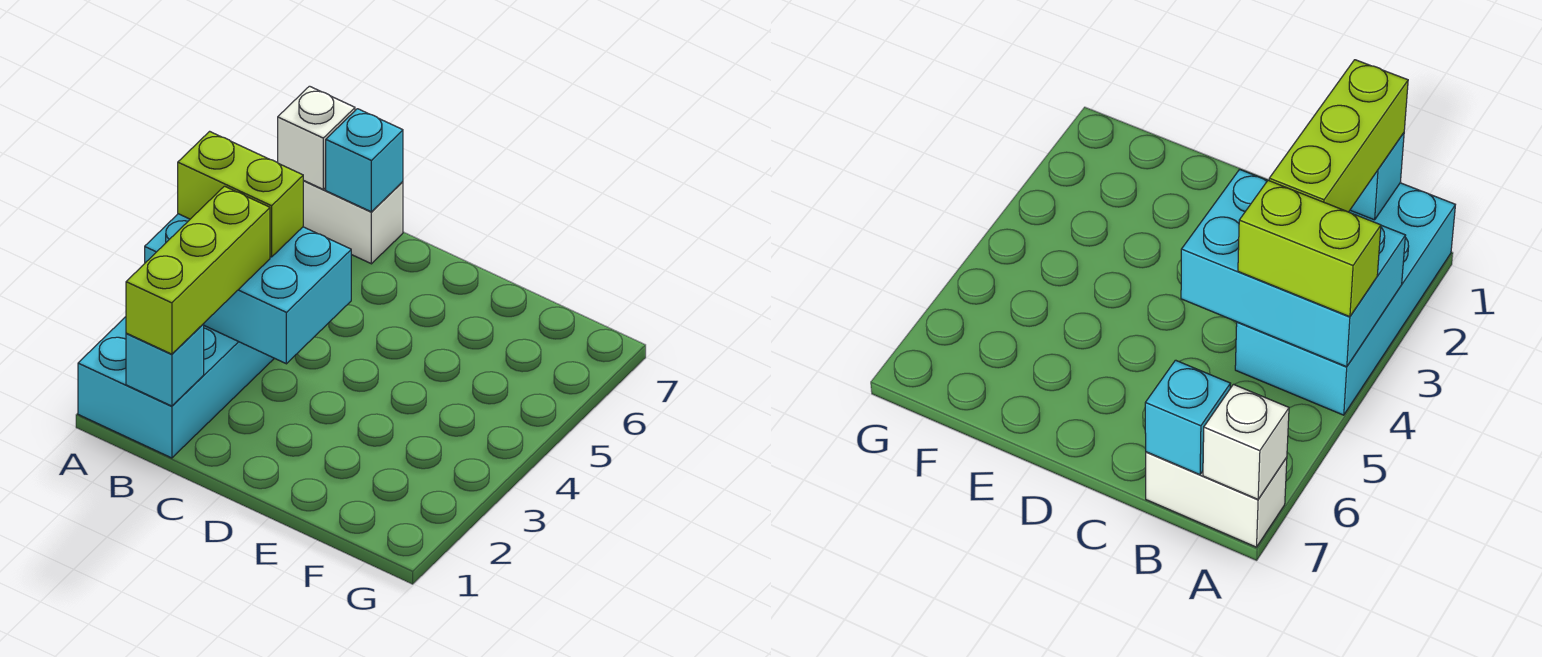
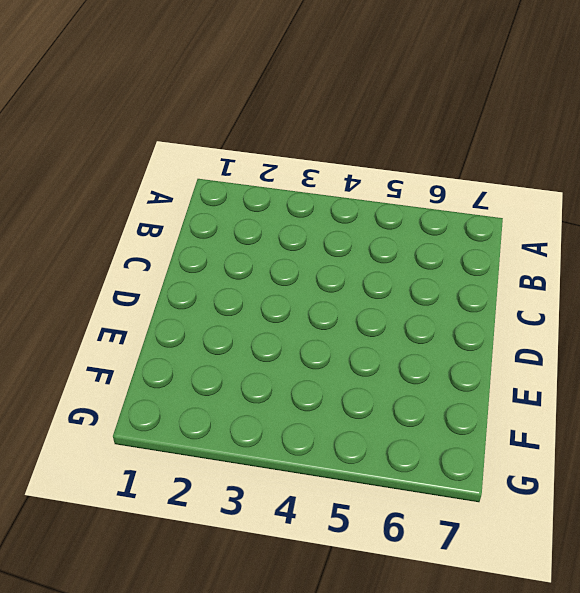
none -> cyan brick A1:B4 level 1
none -> white brick A7:B7 level 1

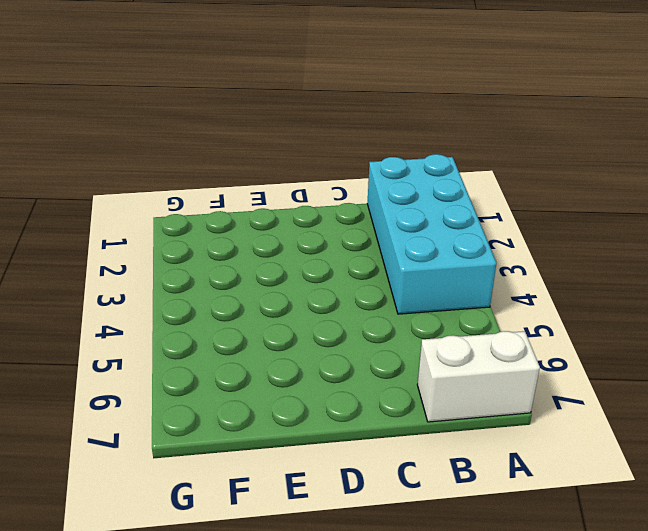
none -> cyan brick A3:C4 level 2
none -> white brick A7 level 2

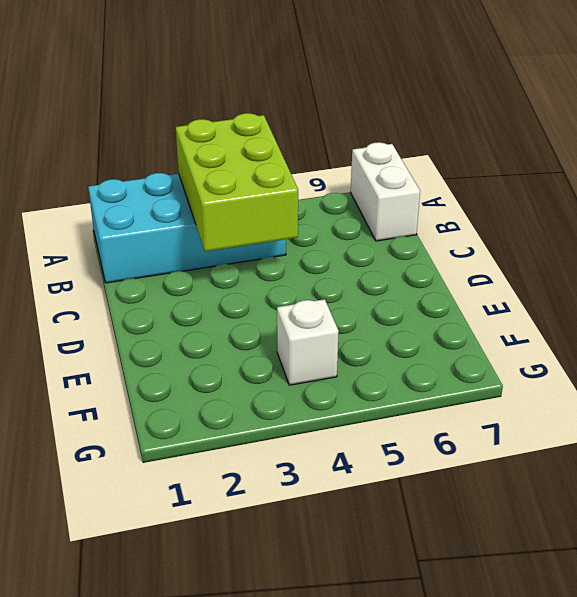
lime brick A3:C4 level 2 -> cyan brick A3:C4 level 2
white brick F4 level 1 -> white brick A7 level 2
none -> cyan brick B1 level 2
none -> cyan brick B7 level 2

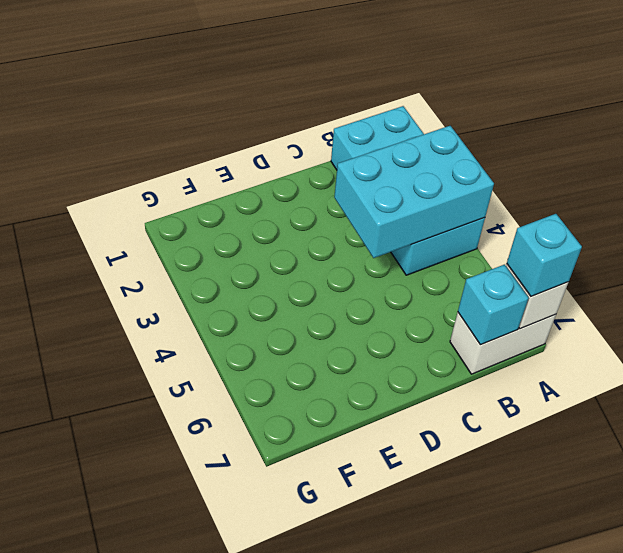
cyan brick A7 level 3 -> cyan brick B1 level 2
none -> lime brick A4:B4 level 3
none -> lime brick B1:B3 level 3

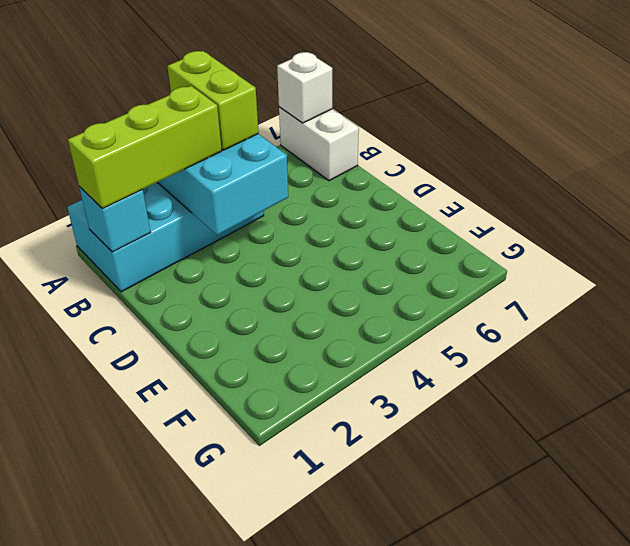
none -> cyan brick B7 level 2

